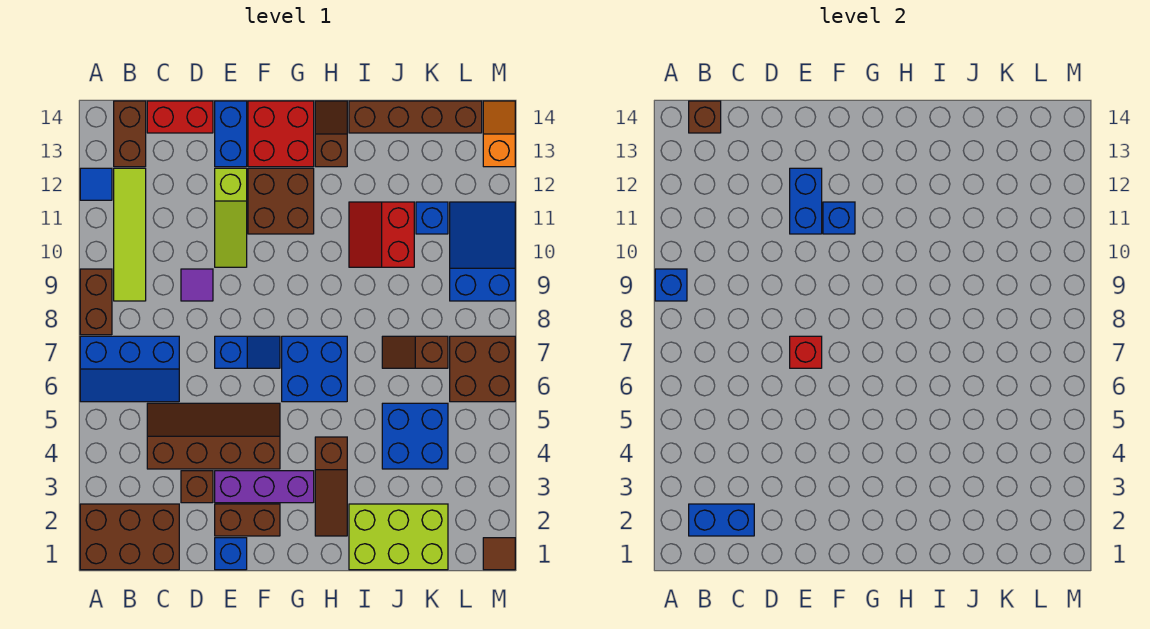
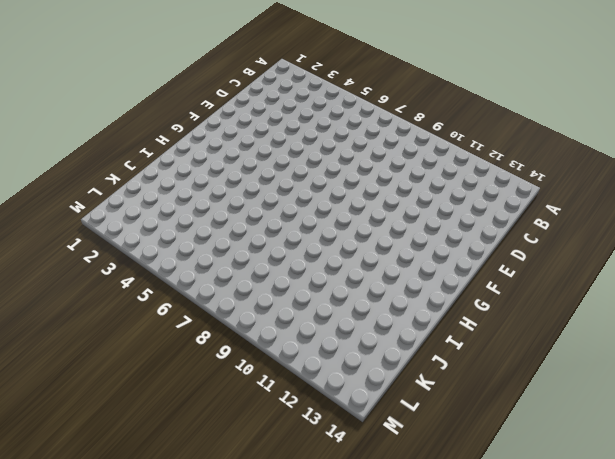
none -> brown brick A1:C2 level 1
none -> blue slope A6:C7 level 1 top 7
none -> brown brick A8:A9 level 1
none -> blue tile A12 level 1

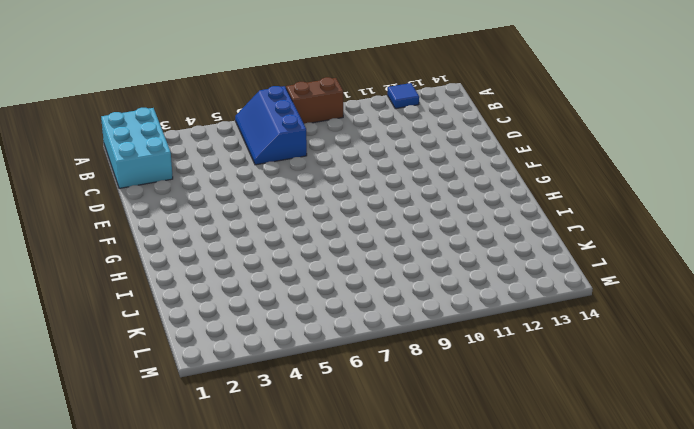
cyan brick A1:C2 level 1 -> brown brick A1:C2 level 1
none -> lime tile B9:B12 level 1
none -> brown brick B13:B14 level 1
none -> brown slope C4:F5 level 1 top 4
none -> red brick C14:D14 level 1

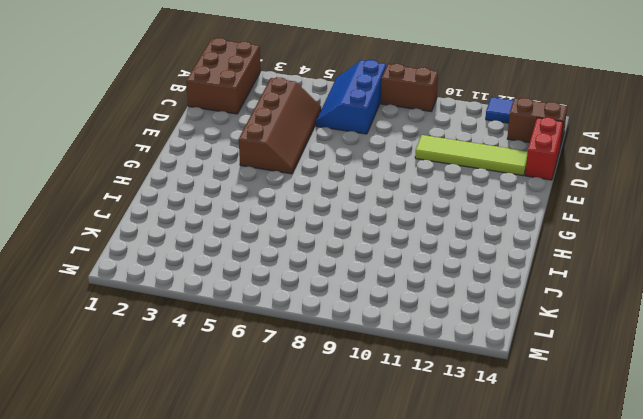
lime tile D10:D13 level 1 -> lime tile B9:B12 level 1
none -> brown brick D3 level 1
none -> purple tile D9 level 1
none -> blue brick E1 level 1
none -> brown brick E2:F2 level 1

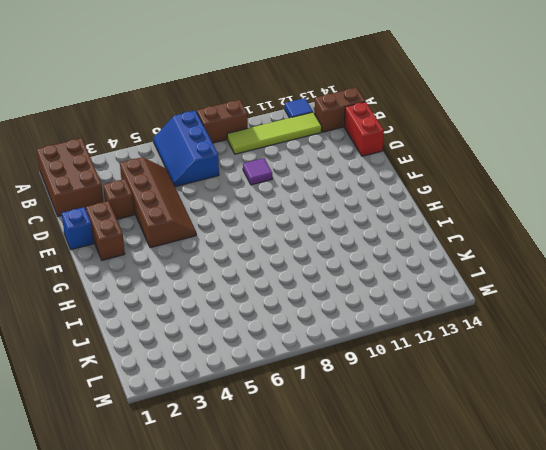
none -> purple brick E3:G3 level 1
none -> blue slope E7:F7 level 1 top E
none -> lime slope E10:E12 level 1 top 12
none -> blue brick E13:E14 level 1

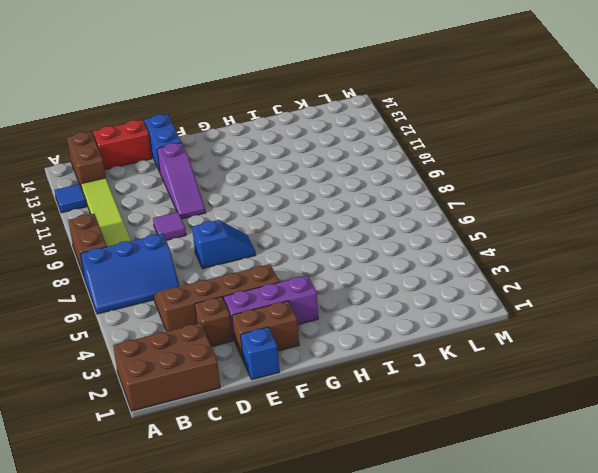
purple slope E10:E12 level 1 top 12 -> lime slope E10:E12 level 1 top 12
none -> brown brick F11:G12 level 1
none -> red brick F13:G14 level 1
none -> blue brick G6:H7 level 1
none -> brown slope H2:H4 level 1 top 4

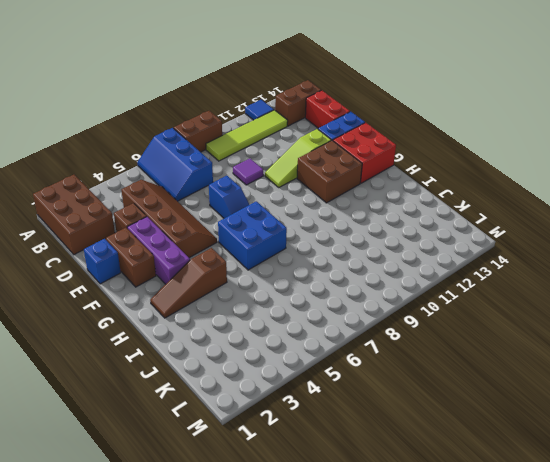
none -> brown slope H13:H14 level 1 top 13
none -> lime brick I1:K2 level 1
none -> red slope I10:J11 level 1 top J
none -> brown brick I14:L14 level 1

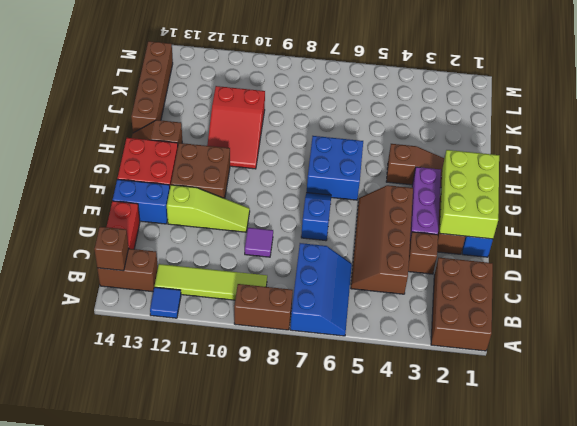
lime brick E1:G2 level 2 -> lime brick I1:K2 level 1
red slope H10:J11 level 1 top J -> red slope I10:J11 level 1 top J
none -> blue brick J4:K5 level 1
none -> brown slope J7:K7 level 1 top K
none -> blue brick K11 level 1
none -> brown brick L6:M7 level 1

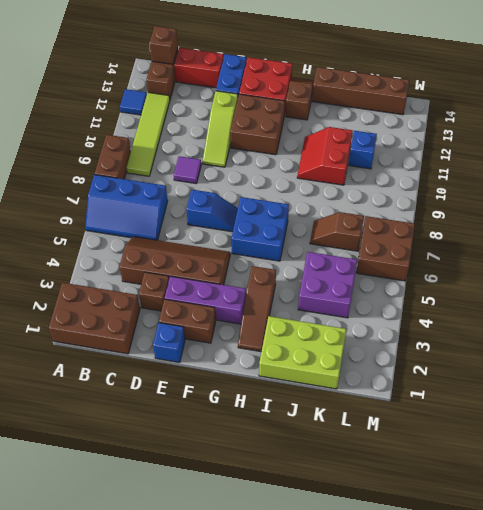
purple brick J4:K5 level 1 -> blue brick J4:K5 level 1
none -> blue slope L9:M11 level 1 top 9
none -> brown tile M1 level 1
none -> orange slope M13:M14 level 1 top 13
none -> blue brick A9 level 2

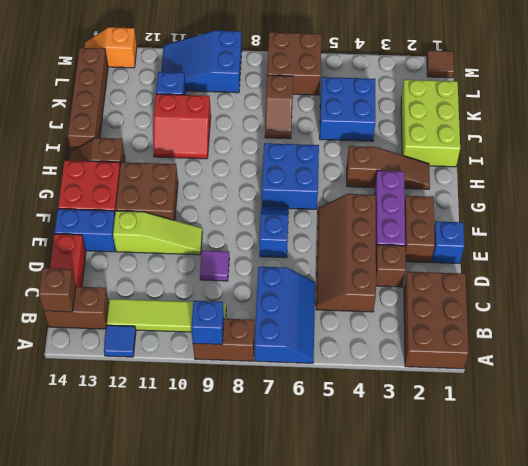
none -> blue brick B2:C2 level 2
none -> red brick E7 level 2
none -> blue brick E11:E12 level 2
none -> blue brick F11 level 2

